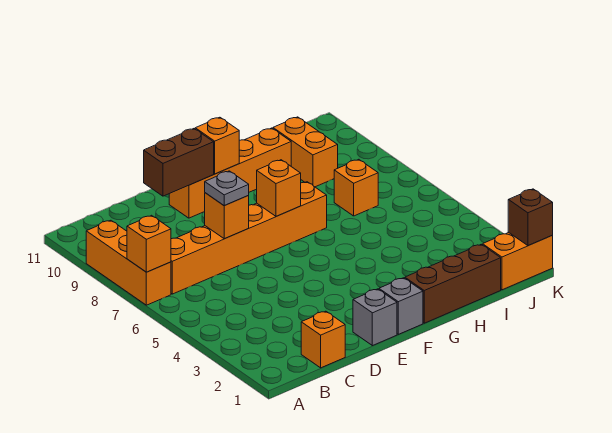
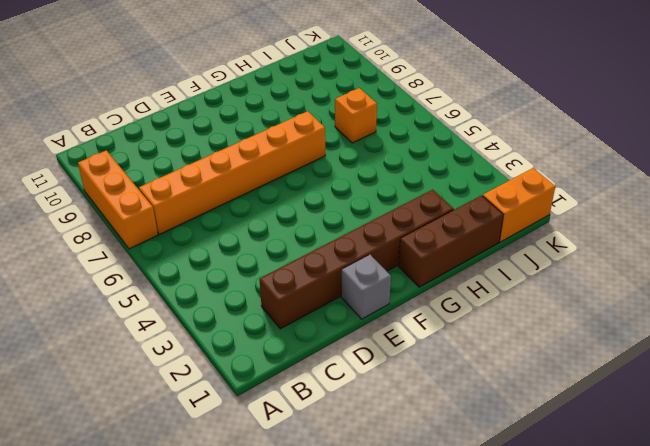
brown brick C2:H2 level 1 -> none
none -> orange brick C1 level 1
none -> orange brick E10:H10 level 1
none -> grey brick F1 level 1

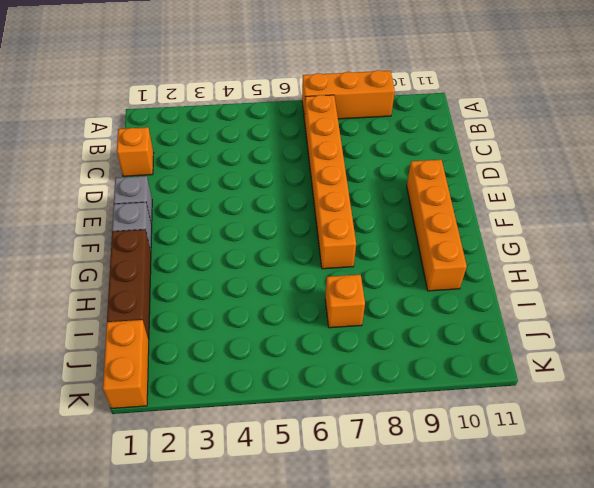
none -> orange brick I9:I10 level 1
none -> orange brick A7 level 2
none -> orange brick D7 level 2

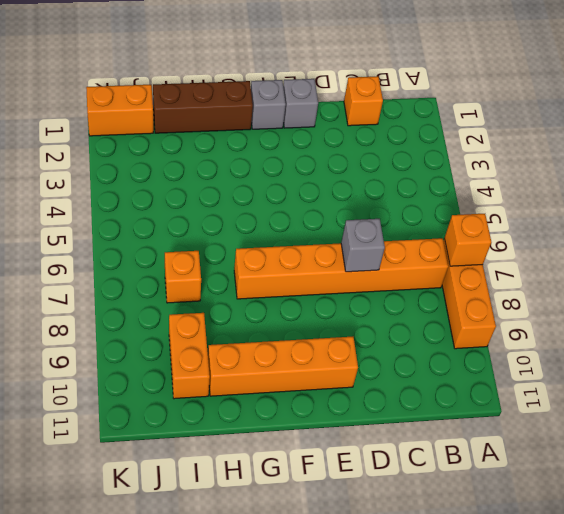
grey brick D7 level 2 -> orange brick D7 level 2
none -> brown brick D10:E10 level 2
none -> orange brick F7 level 2
none -> orange brick F10 level 2

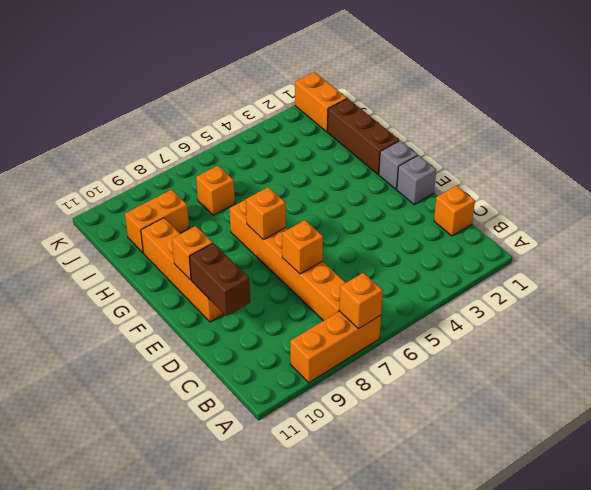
none -> brown brick K1 level 2
none -> grey plate D7 level 3

